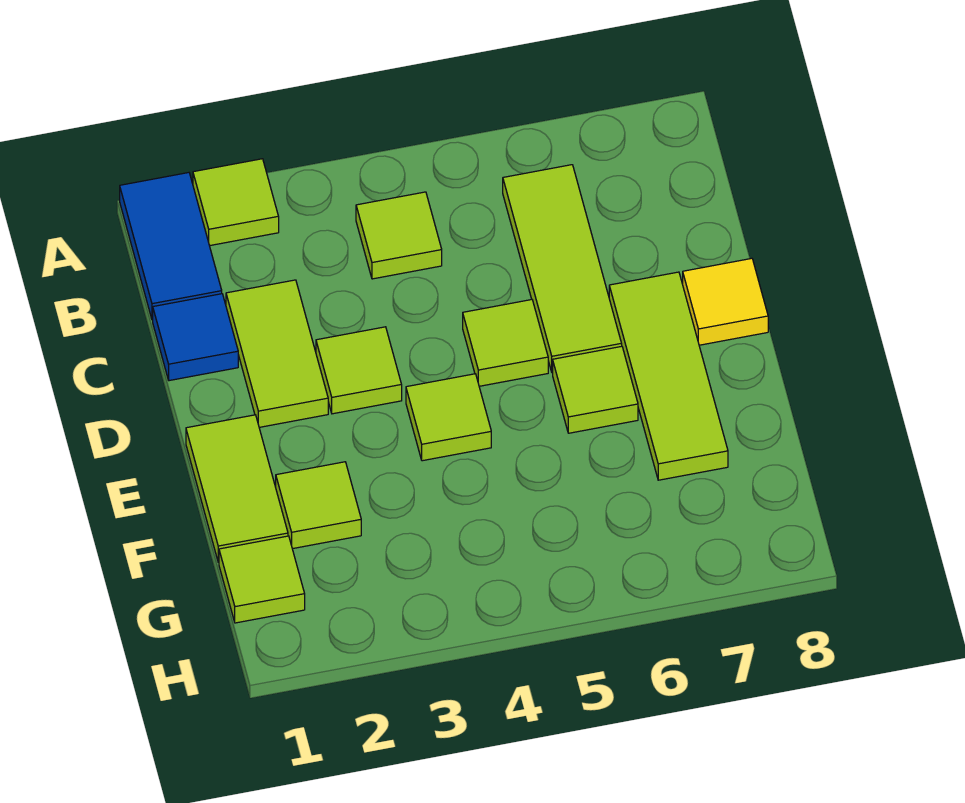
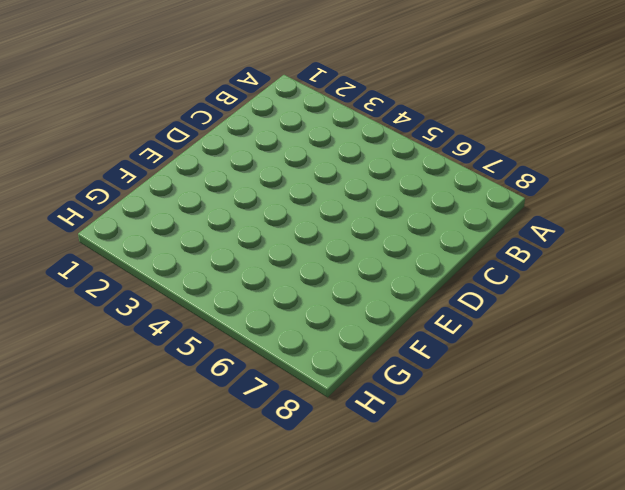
none -> blue tile A1:B1 level 1
none -> lime tile A2 level 1
none -> lime tile B4 level 1

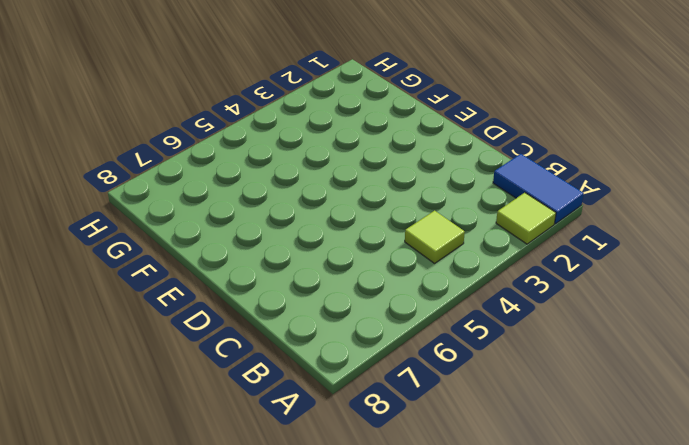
none -> lime tile B6:D6 level 1
none -> blue tile C1 level 1
none -> lime tile C2:D2 level 1

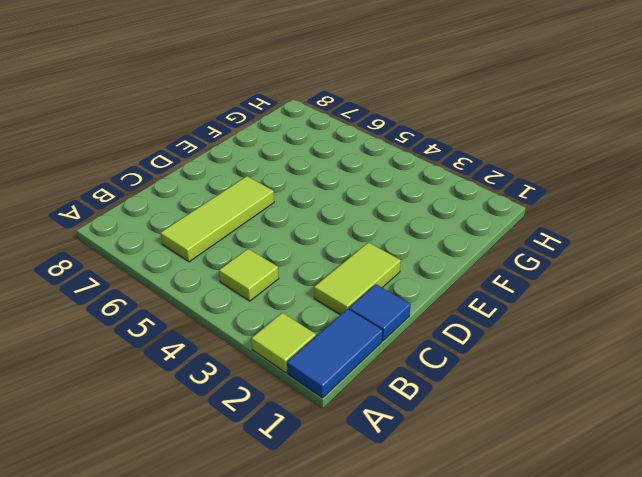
none -> lime tile D3 level 1
none -> lime tile D5 level 1
none -> lime tile D7:F7 level 1

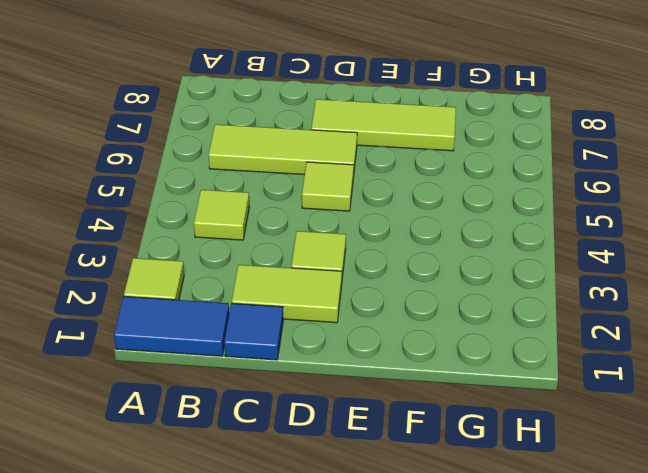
none -> yellow tile D8 level 1
none -> lime tile E1:F1 level 1
none -> lime tile E4 level 1

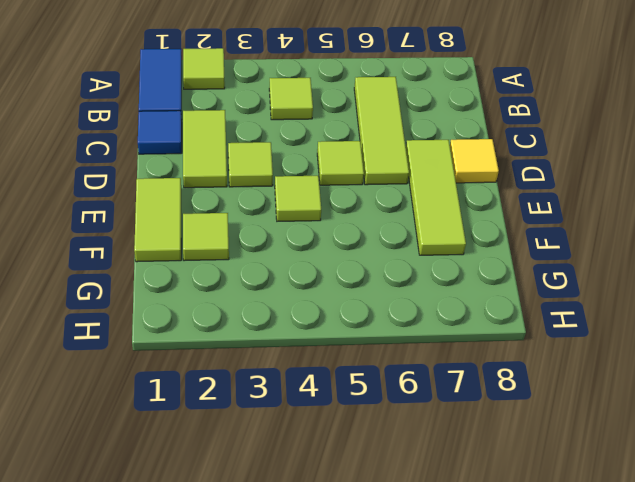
none -> lime tile E6 level 1
none -> lime tile G1 level 1

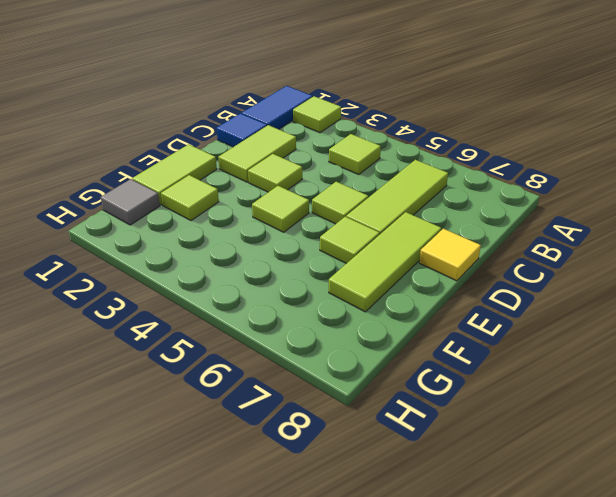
grey tile G1 level 1 -> lime tile G1 level 1

